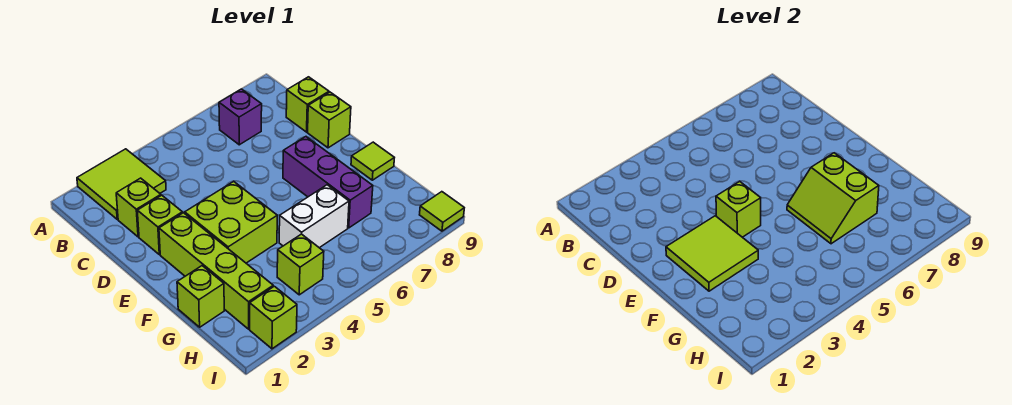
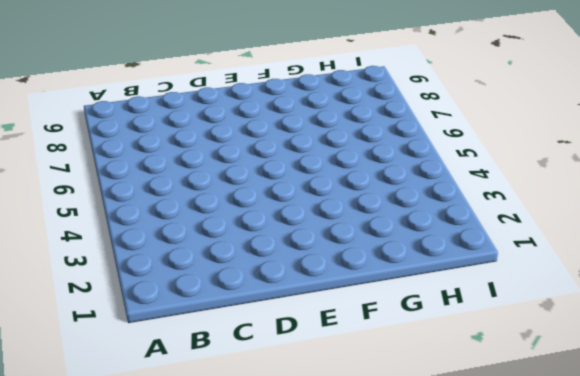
none -> lime tile A2:B3 level 1
none -> purple brick B7 level 1
none -> lime brick C2 level 1

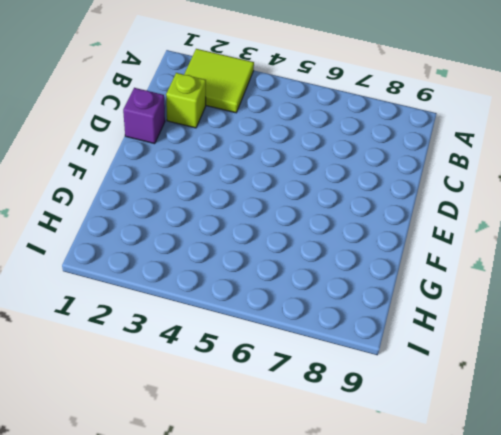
purple brick D1 level 1 -> purple brick B7 level 1
none -> lime brick C9 level 1
none -> lime brick D2 level 1
none -> lime brick D9 level 1

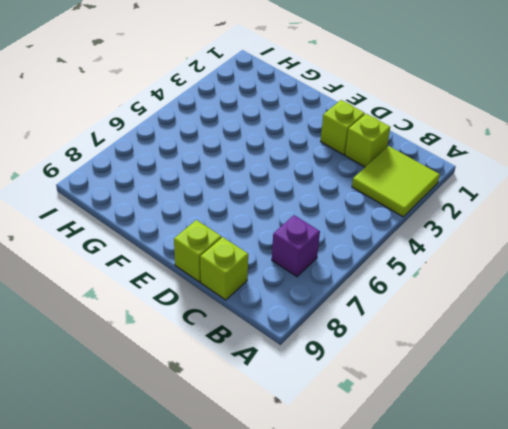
none -> lime brick E2:H2 level 1
none -> lime brick E3:F4 level 1
none -> purple brick E7:G7 level 1

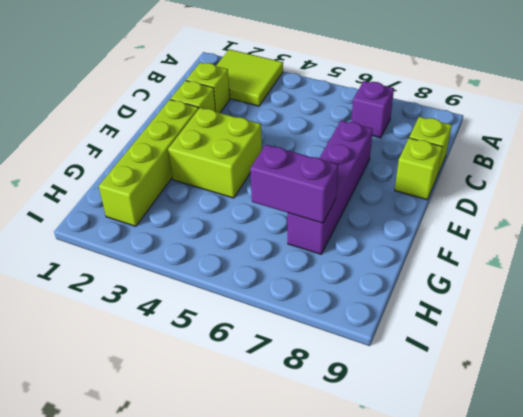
purple brick D7:G7 level 1 -> purple brick E7:G7 level 1
purple brick G6:G7 level 2 -> lime slope F6:G7 level 2 top 7
none -> lime tile F9 level 1
none -> lime brick G1 level 1
none -> white brick G5:G6 level 1

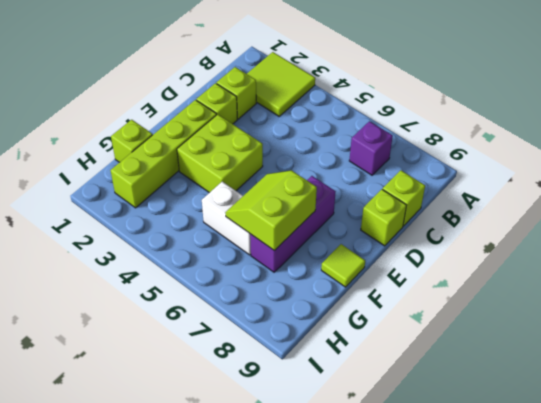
none -> lime brick H4 level 1
none -> lime brick I2 level 1
none -> lime tile I9 level 1

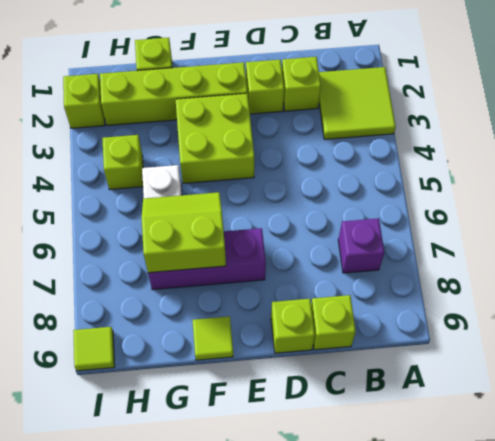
none -> lime tile E2:F3 level 2
none -> lime brick E4 level 2

